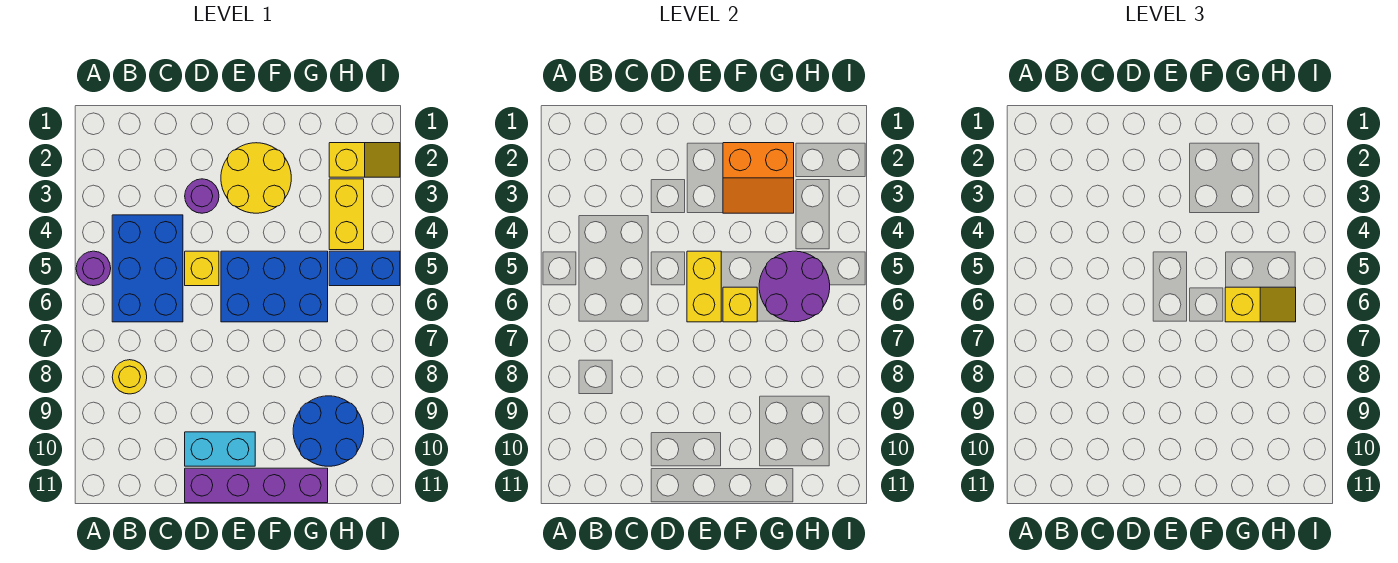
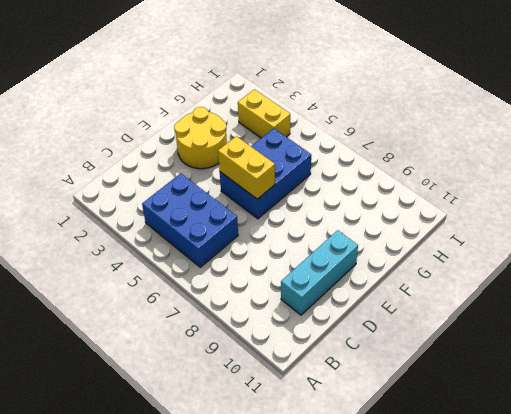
cyan brick C10:E10 level 1 -> cyan brick D10:E10 level 1
none -> purple round brick A5 level 1
none -> yellow round brick B8 level 1
none -> purple round brick D3 level 1

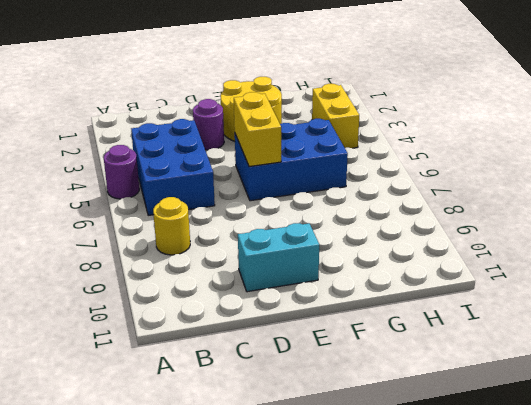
none -> yellow brick D5 level 1
none -> purple brick D11:G11 level 1
none -> blue round brick G9:H10 level 1

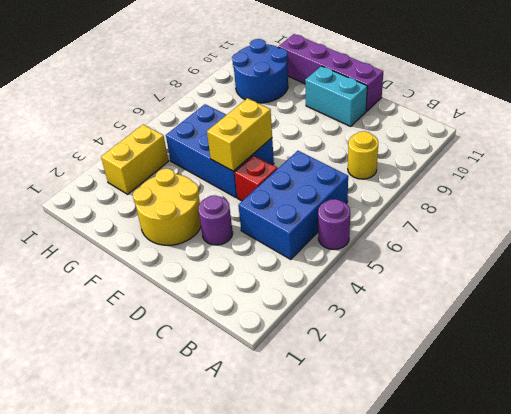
red brick D5 level 1 -> yellow brick D5 level 1
none -> yellow slope H2:I2 level 1 top H
none -> blue brick H5:I5 level 1
none -> orange slope F2:G3 level 2 top 2

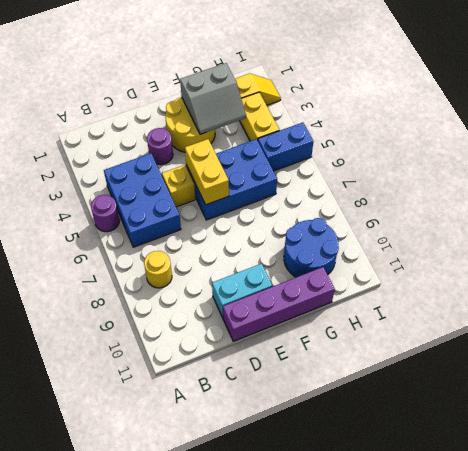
grey slope F2:G3 level 2 top 2 -> orange slope F2:G3 level 2 top 2
none -> yellow brick F6 level 2
none -> purple round brick G5:H6 level 2
none -> yellow slope G6:H6 level 3 top G

